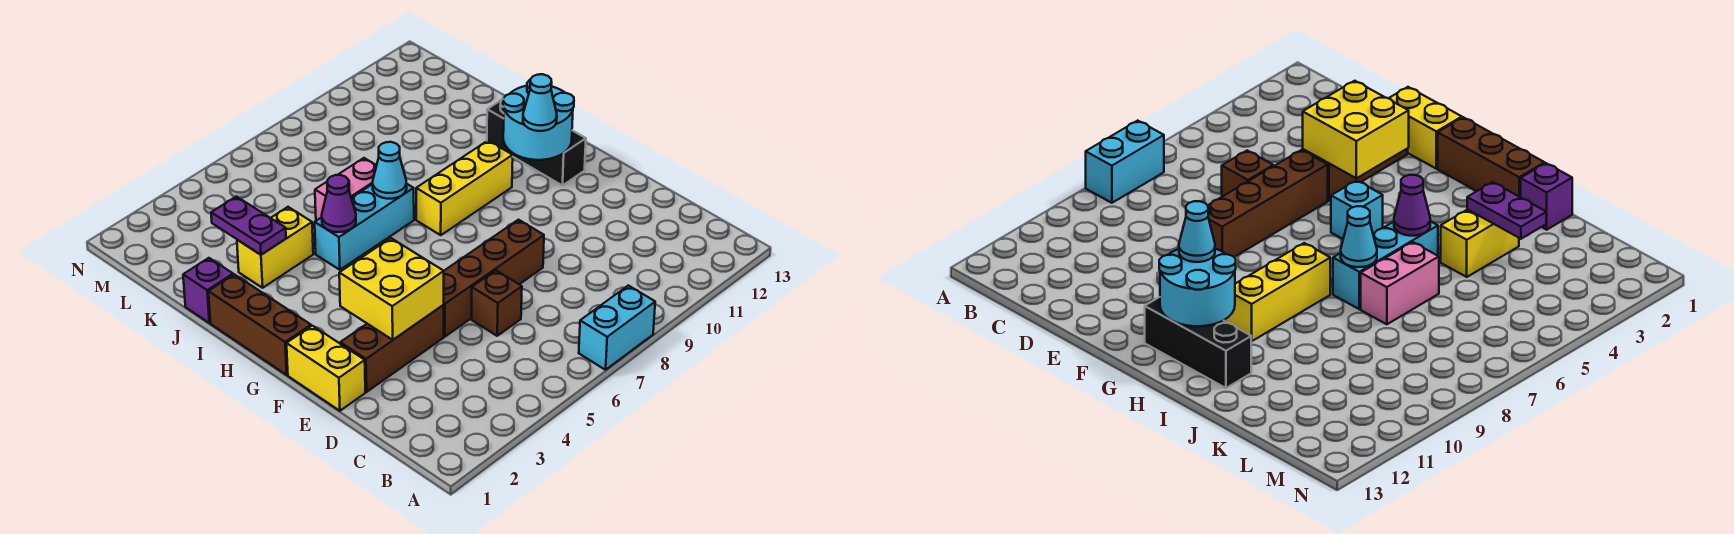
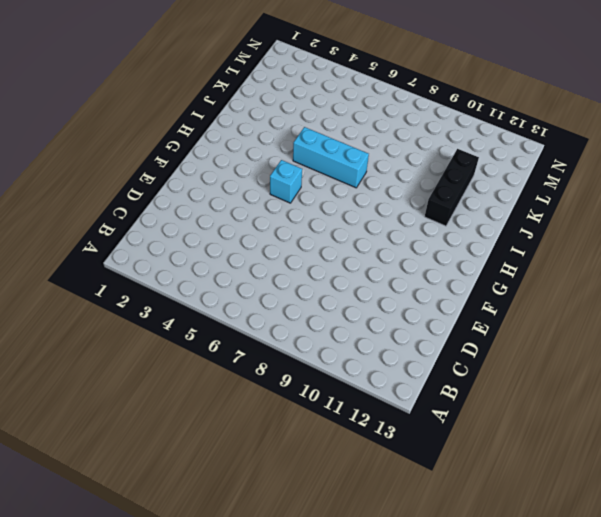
black brick I11:K11 level 1 -> black brick G12:I12 level 1
none -> cyan brick A7:A8 level 1
none -> brown brick D6 level 1
none -> yellow brick E1:F1 level 1

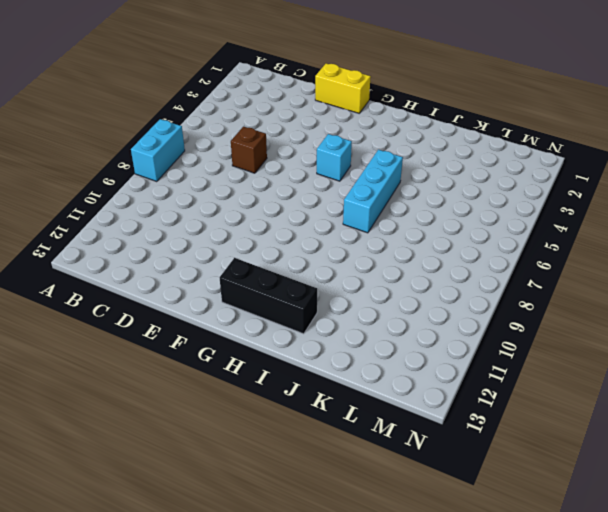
none -> brown brick E2:E4 level 1
none -> brown brick E5:E8 level 1
none -> brown brick G1:I1 level 1

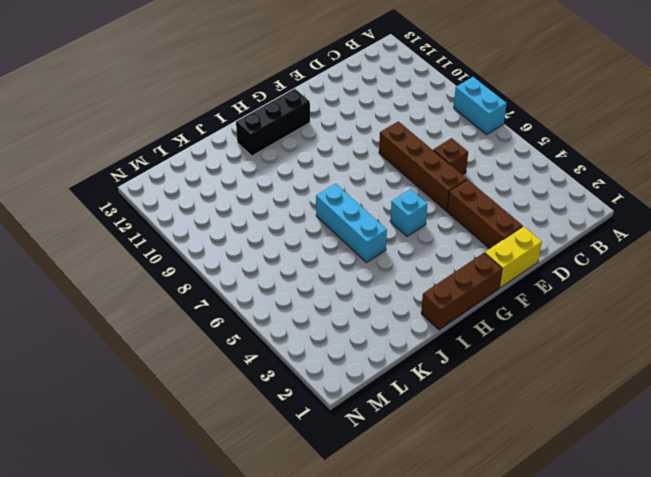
none -> yellow brick H8:H10 level 1
none -> purple brick J1 level 1
none -> yellow brick J3:J4 level 1

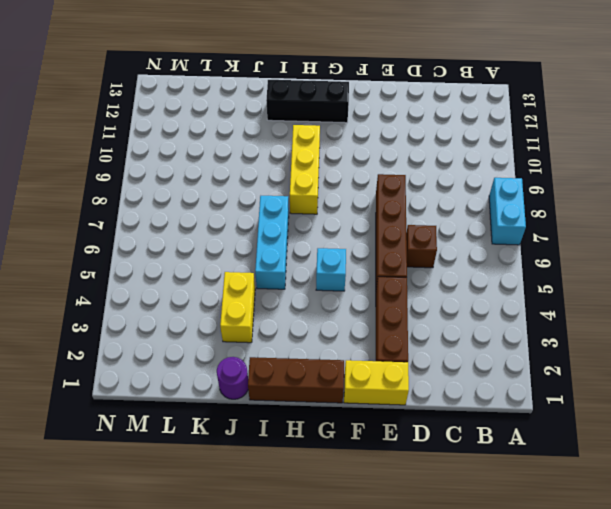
purple round brick J1 level 1 -> purple brick J1 level 1
none -> pink brick J6:J7 level 1
none -> yellow brick E3:F4 level 2
none -> cyan round brick G11:H12 level 2

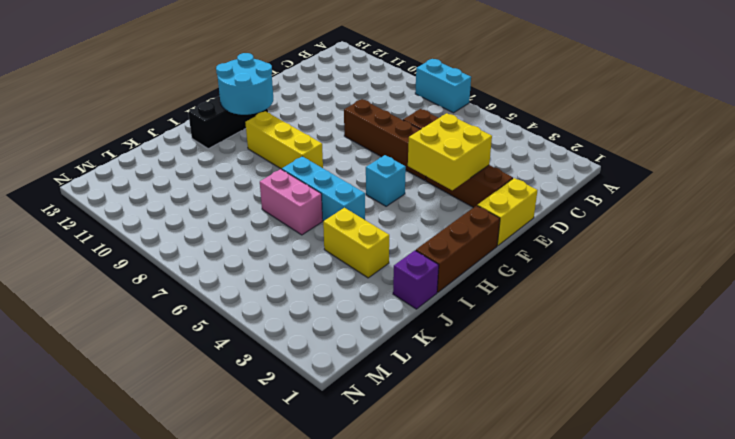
none -> purple cone I5 level 2
none -> cyan cone I7 level 2
none -> purple plate J3:K3 level 2

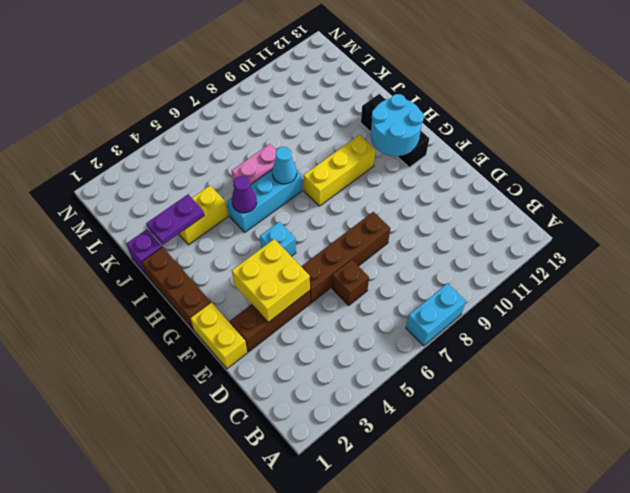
purple plate J2:J3 level 2 -> purple plate J3:K3 level 2
none -> cyan cone G11 level 3

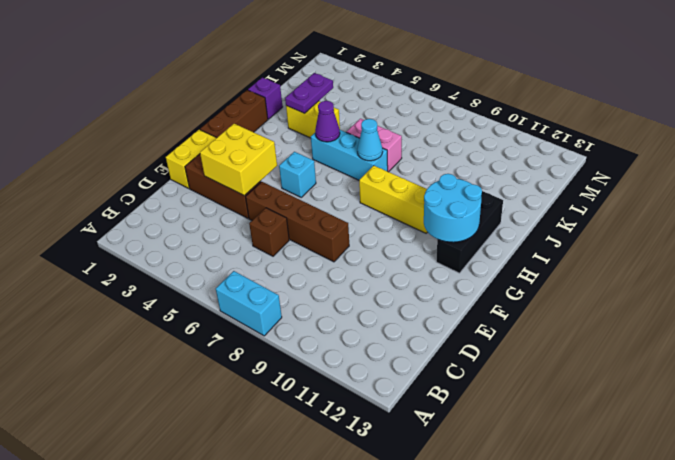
none -> cyan cone G11 level 3

